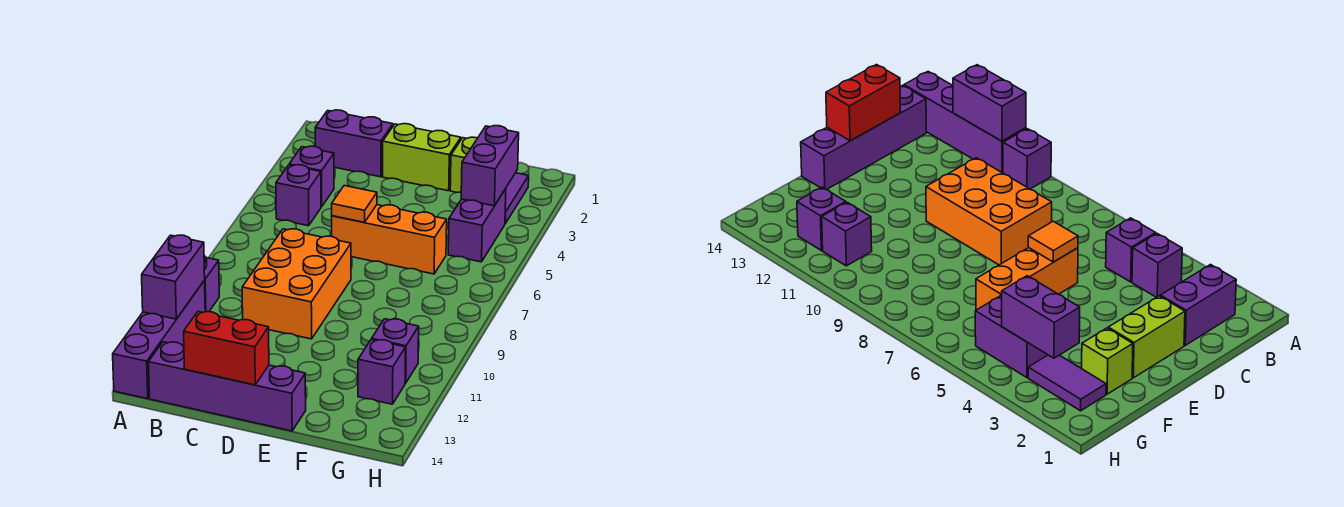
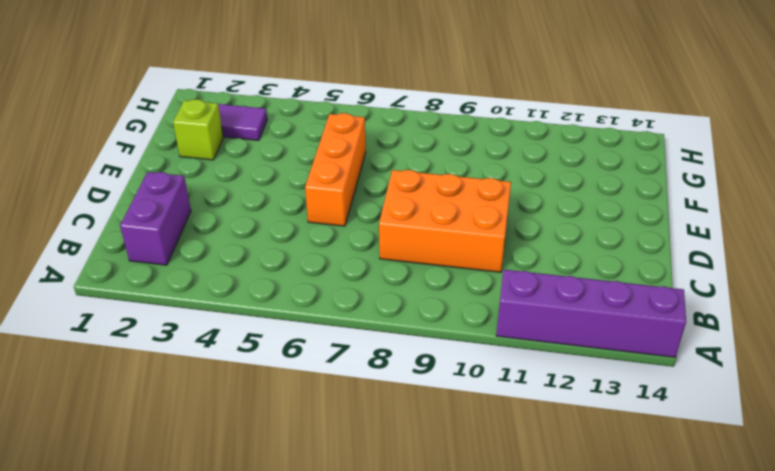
none -> purple brick A10 level 1
none -> purple brick B4 level 1
none -> purple brick B5 level 1

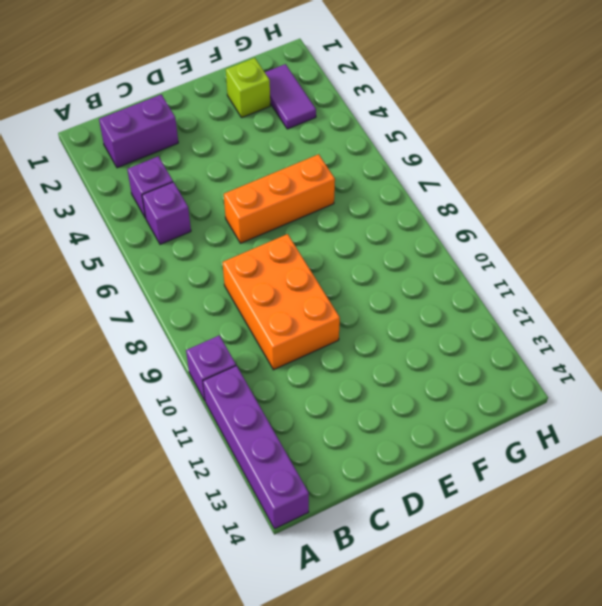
none -> purple brick B14:E14 level 1
none -> lime brick D2:E2 level 1
none -> purple brick G4:G5 level 1

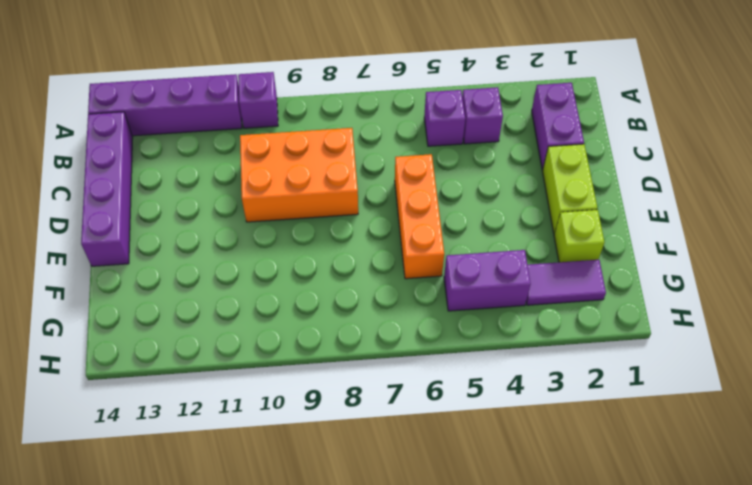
none -> purple brick G11 level 1
none -> purple brick G12 level 1
none -> purple brick A11:A12 level 2

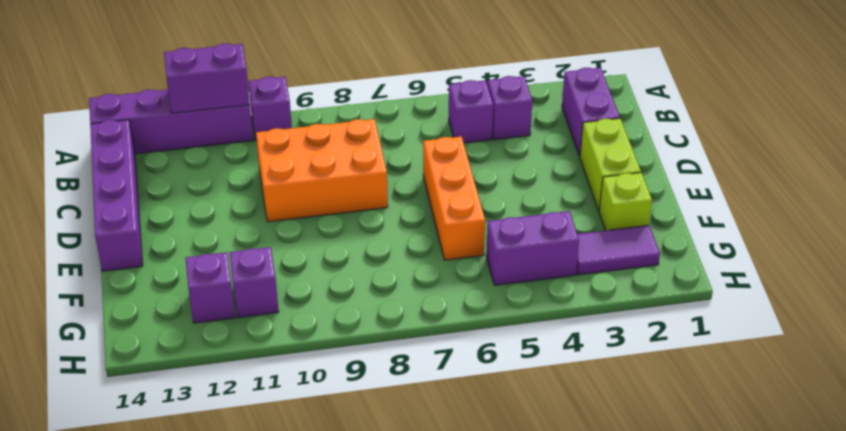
none -> red brick C14:D14 level 2
none -> orange tile D6 level 2
none -> purple brick G3:G4 level 2

